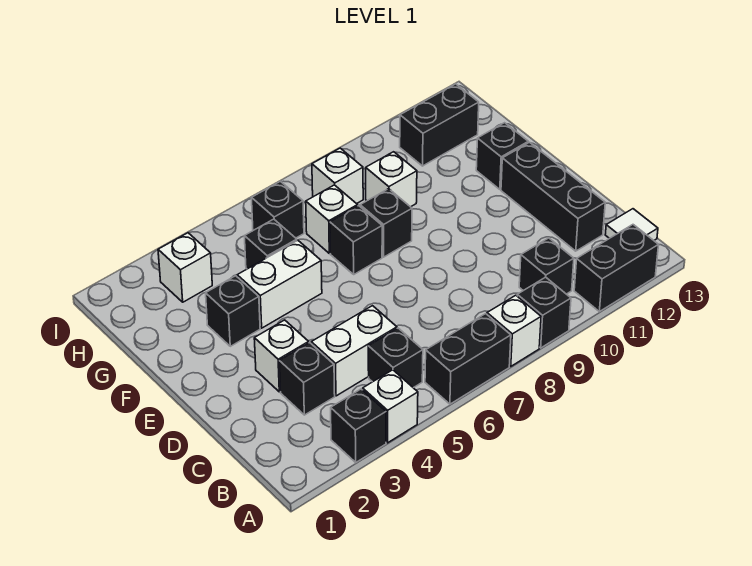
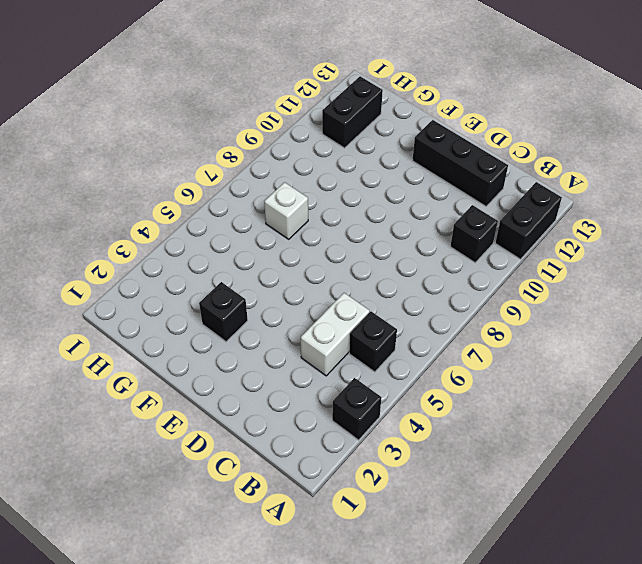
none -> white brick A4 level 1
none -> black brick A6:A7 level 1
none -> white brick A8 level 1

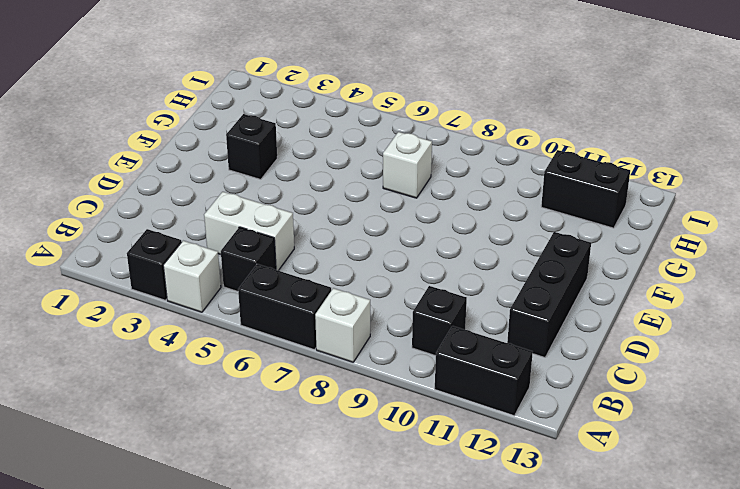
none -> black brick A9 level 1
none -> white tile B13 level 1
none -> black brick C3 level 1

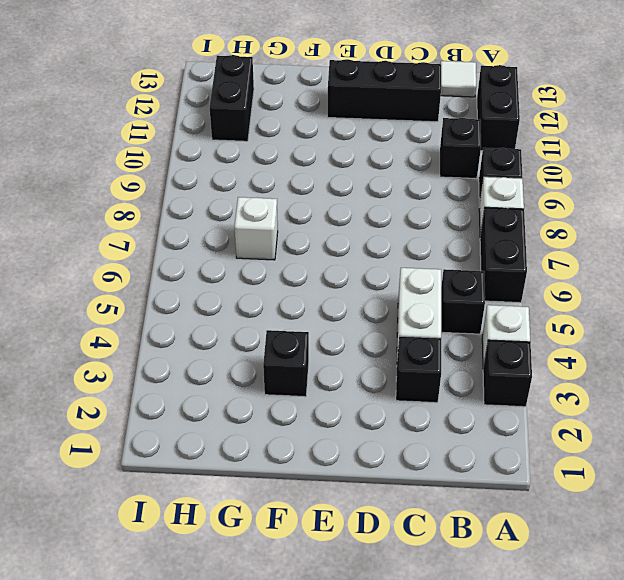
none -> white brick D3 level 1
none -> white brick F4:F5 level 1
none -> black brick F7 level 1

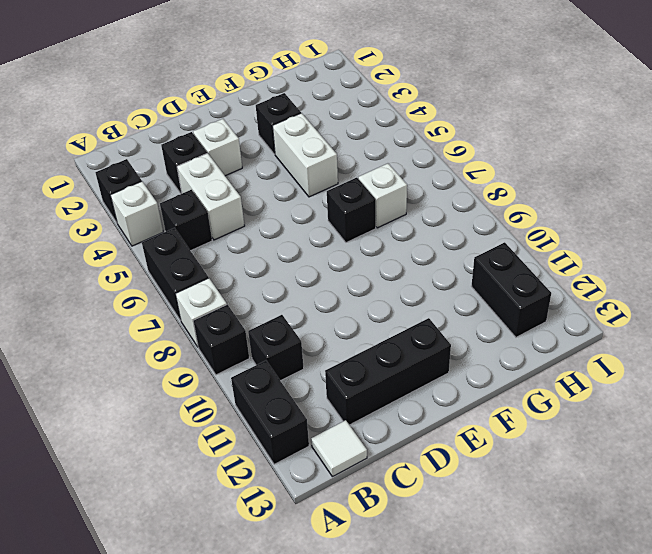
none -> black brick F8 level 1
none -> black brick F12 level 1
none -> black brick G5 level 1

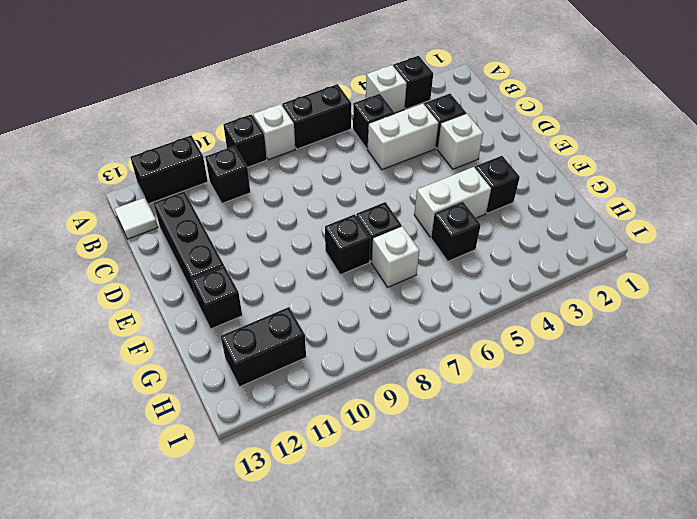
none -> white brick G9 level 1
none -> white brick H3 level 1
none -> black brick H6 level 1

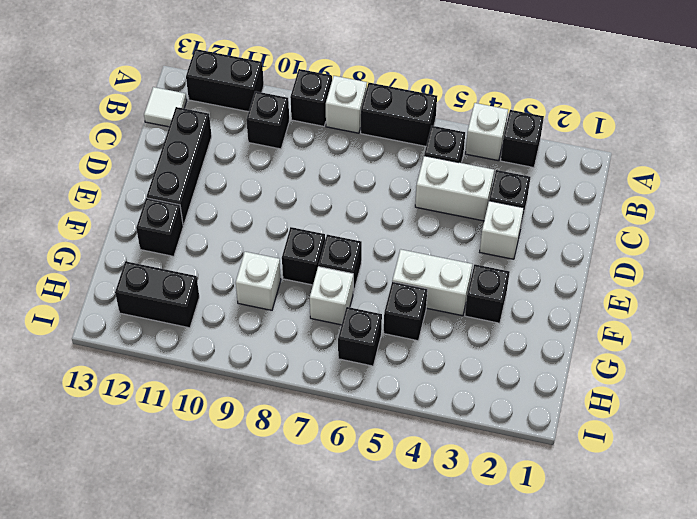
none -> white brick H3 level 1
none -> white brick H8 level 1

